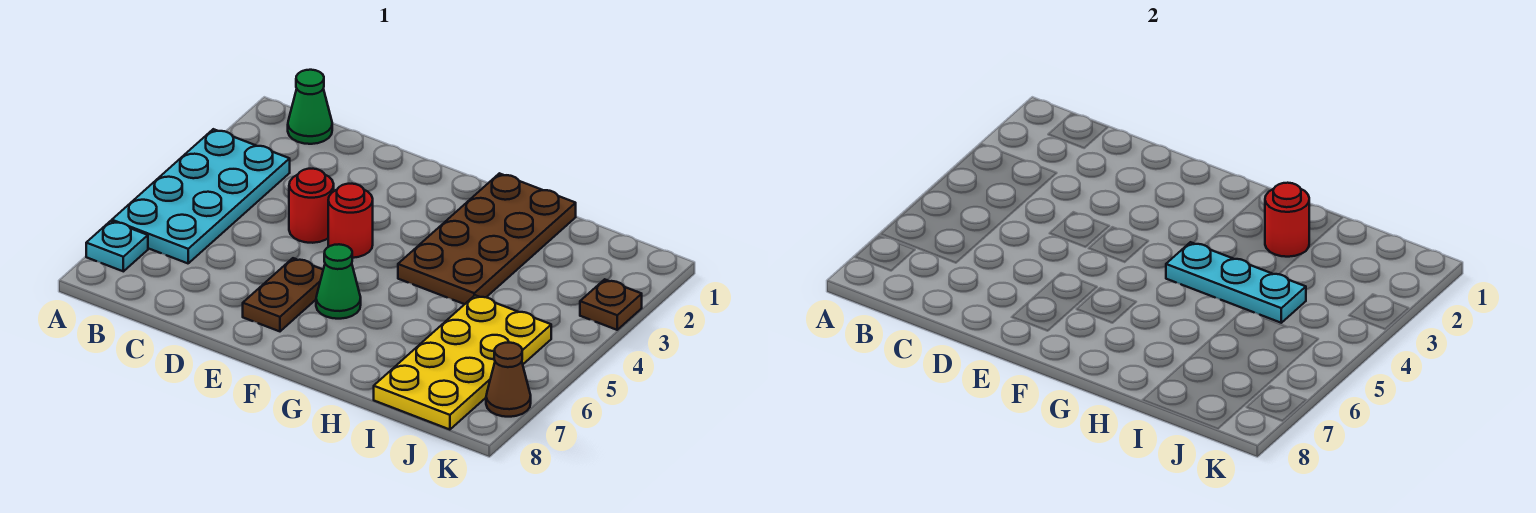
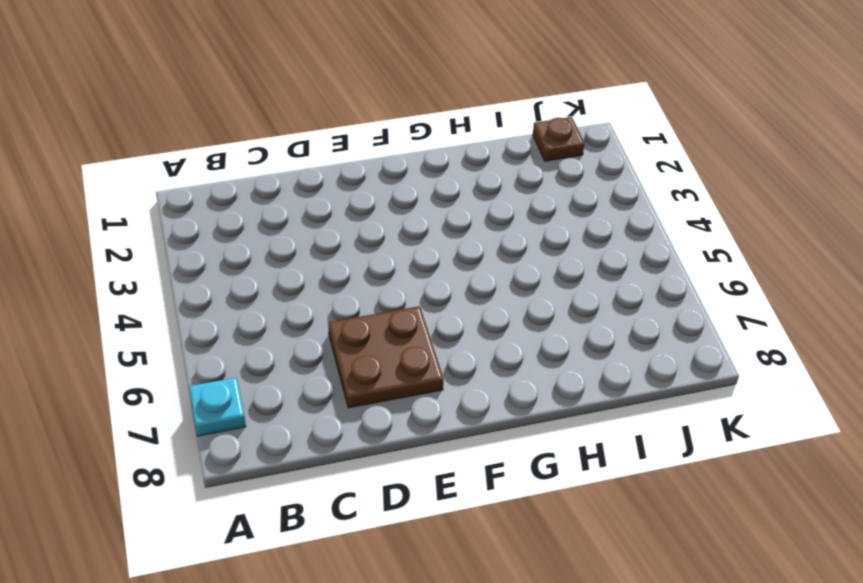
brown plate D6:E7 level 1 -> brown plate E6:E7 level 1
brown plate J1 level 1 -> brown plate K3 level 1
none -> cyan plate A3:B6 level 1
none -> green cone B1 level 1
none -> red round brick D4 level 1

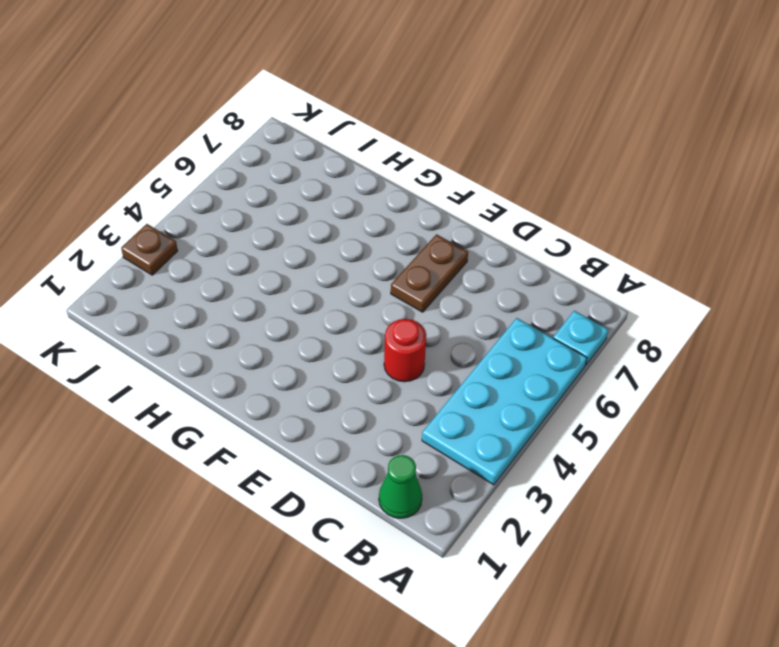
none -> red round brick E4 level 1
none -> green cone F6 level 1
none -> brown plate G1:H4 level 1

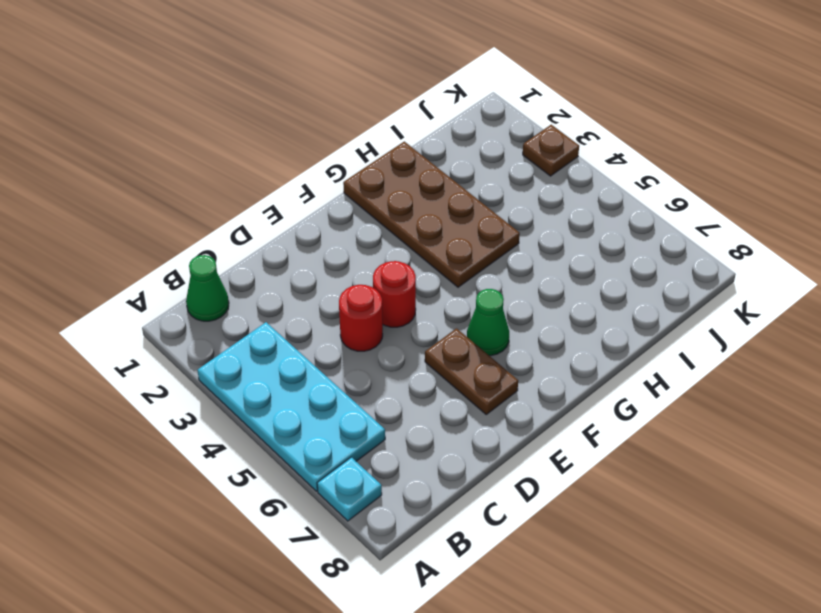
none -> yellow plate I5:J8 level 1
none -> brown cone K7 level 1
none -> cyan plate G4:I4 level 2

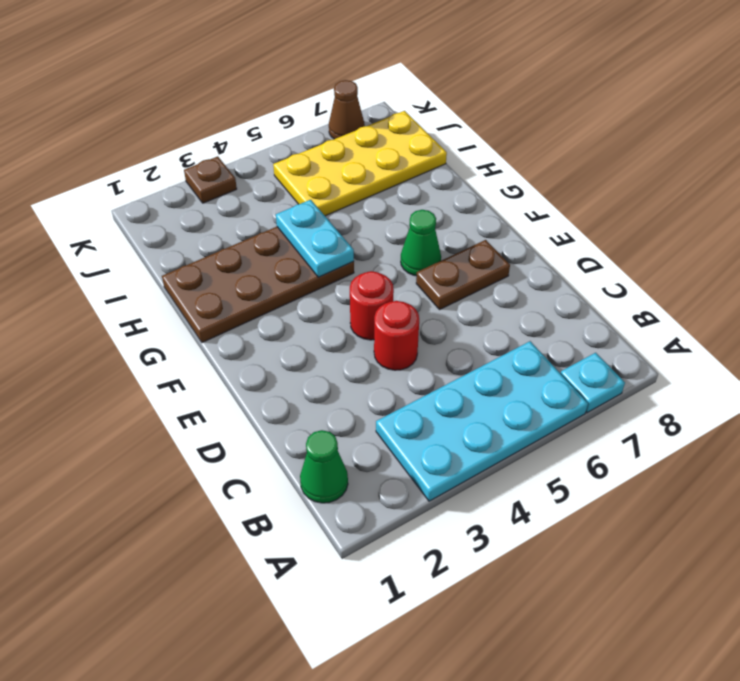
cyan plate G4:H4 level 2 -> cyan plate G4:I4 level 2
none -> red round brick H2 level 2

